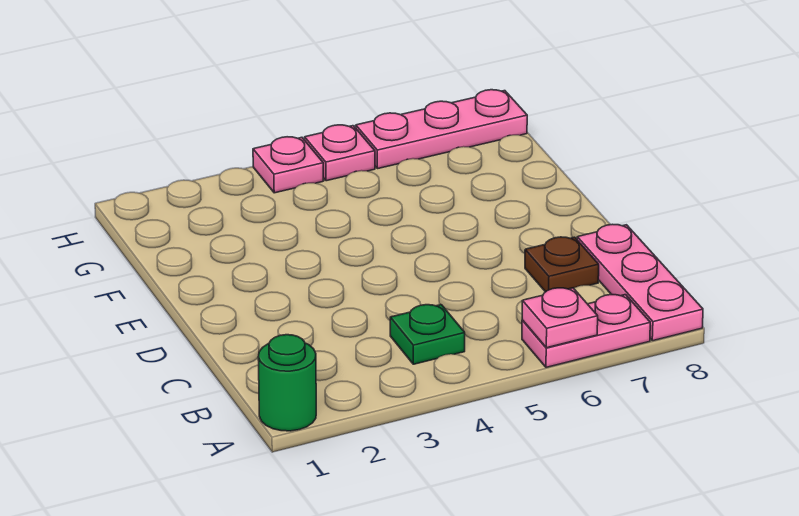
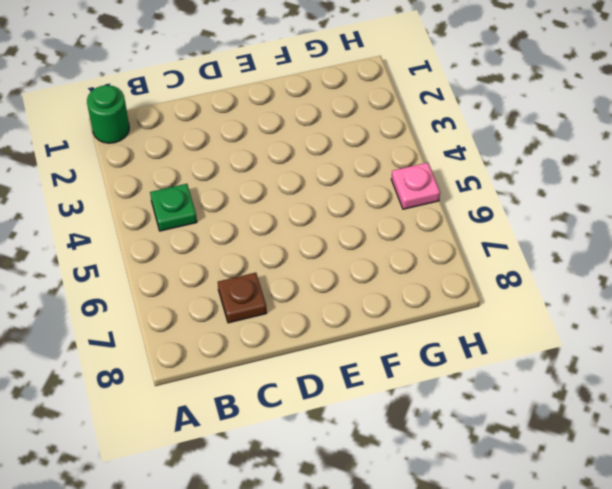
none -> pink plate A6:A7 level 1
none -> pink plate A8:C8 level 1

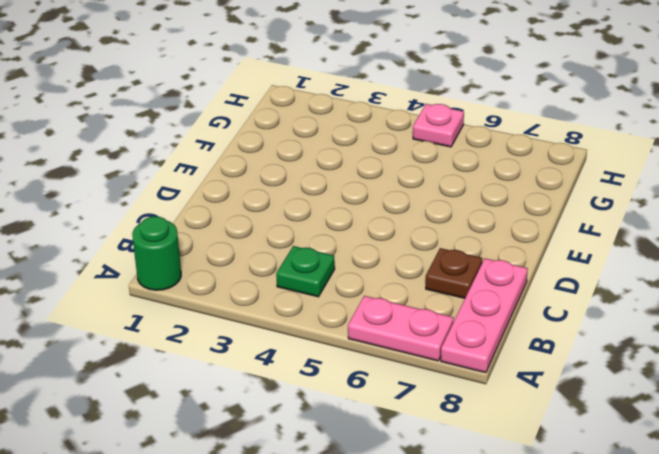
none -> pink plate H4 level 1
none -> pink plate H6:H8 level 1

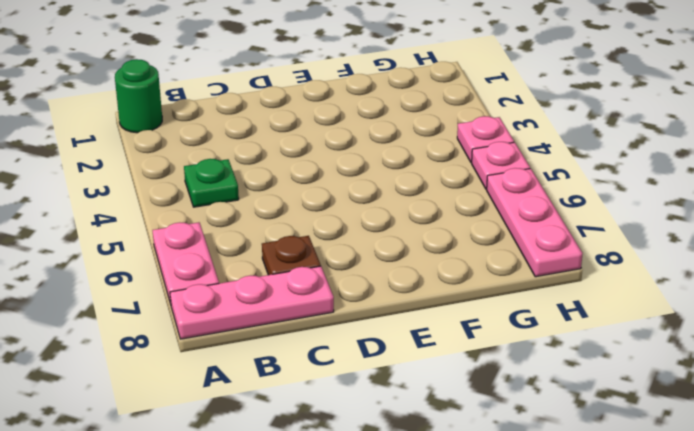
none -> pink plate A6 level 2

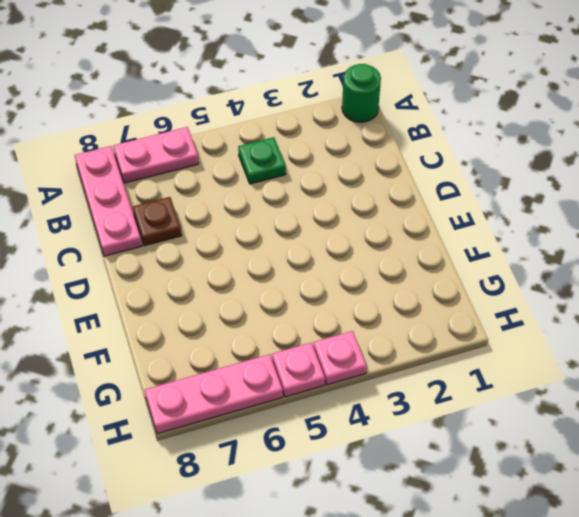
none -> pink plate A6 level 2

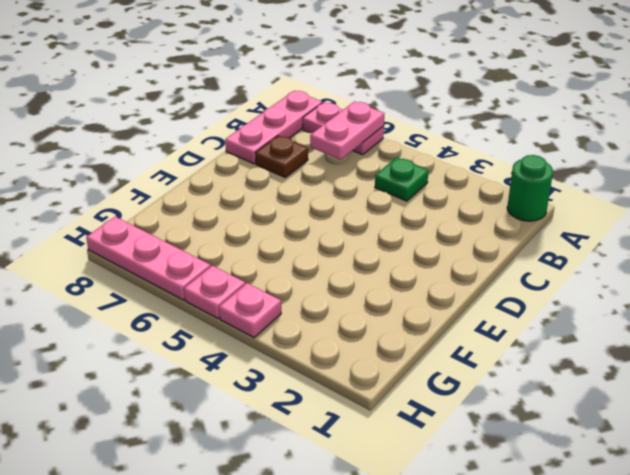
pink plate A6:B6 level 2 -> pink plate A6 level 2

